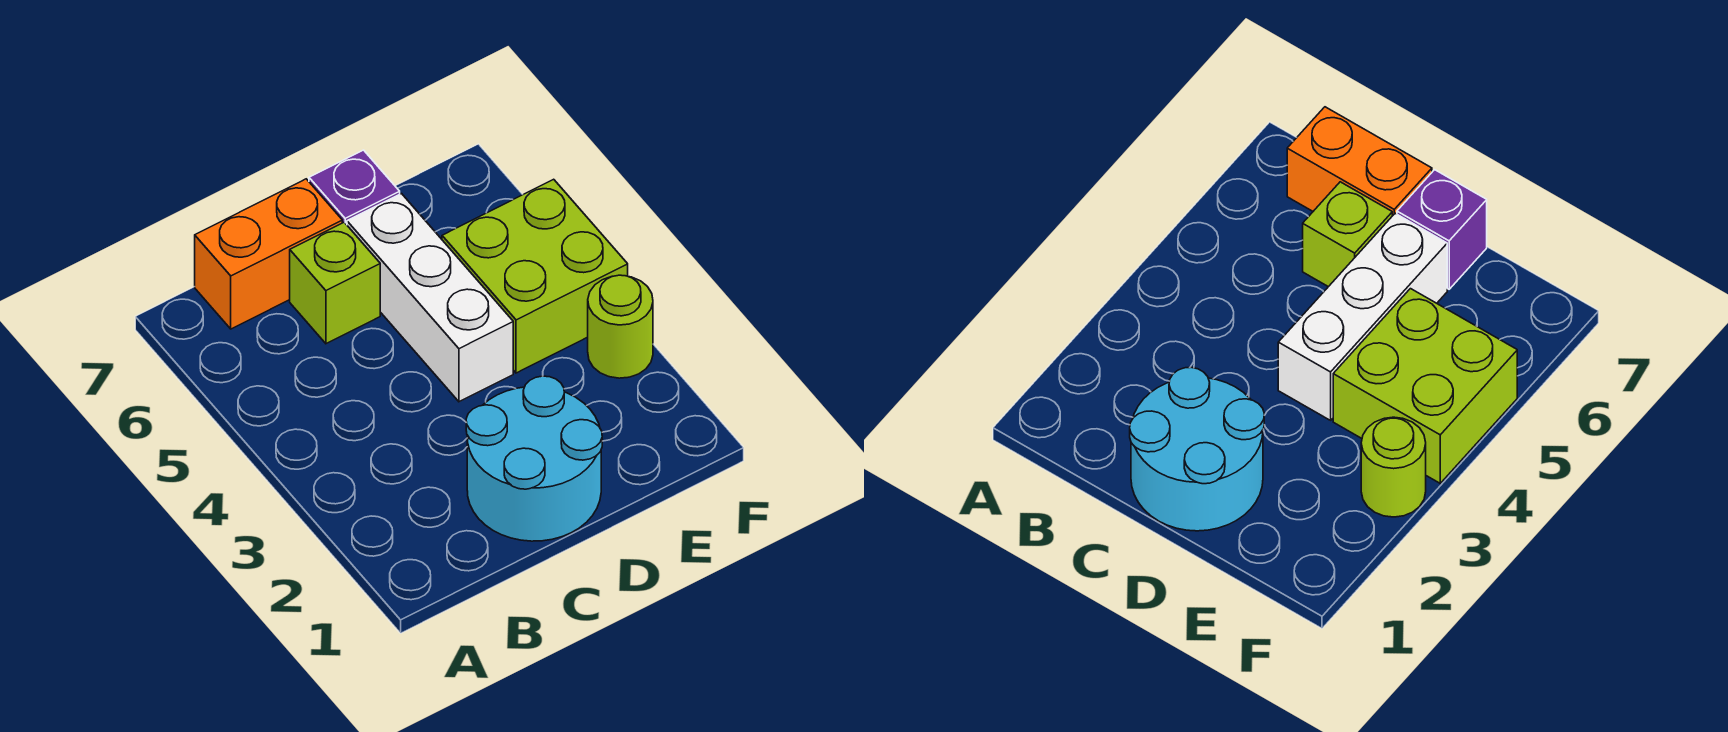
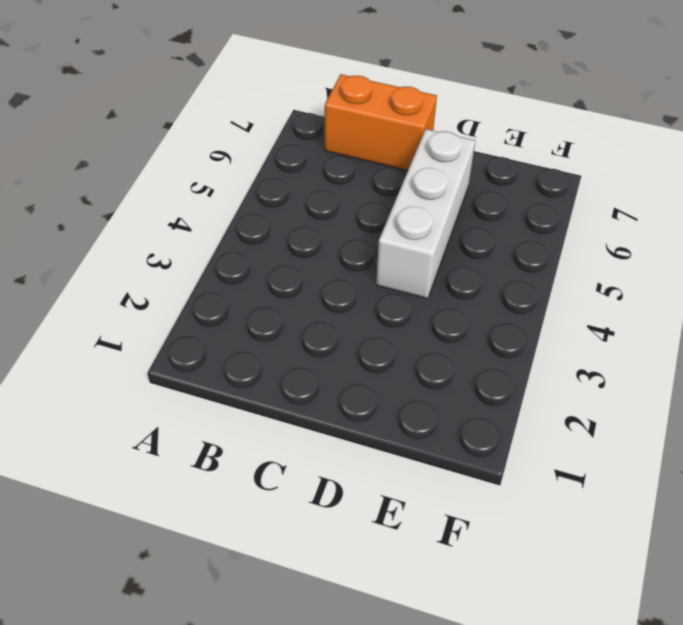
none -> cyan round brick C1:D2 level 1
none -> lime brick C6 level 1

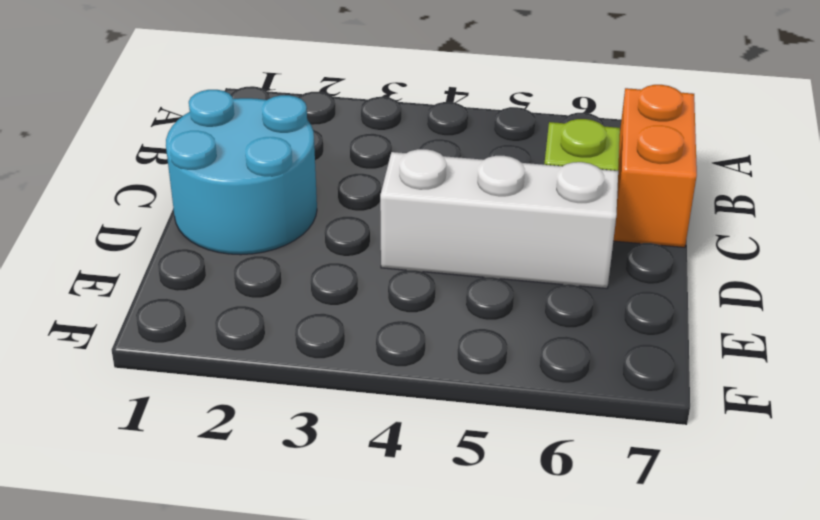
none -> purple brick D7 level 1
none -> lime brick E4:F5 level 1

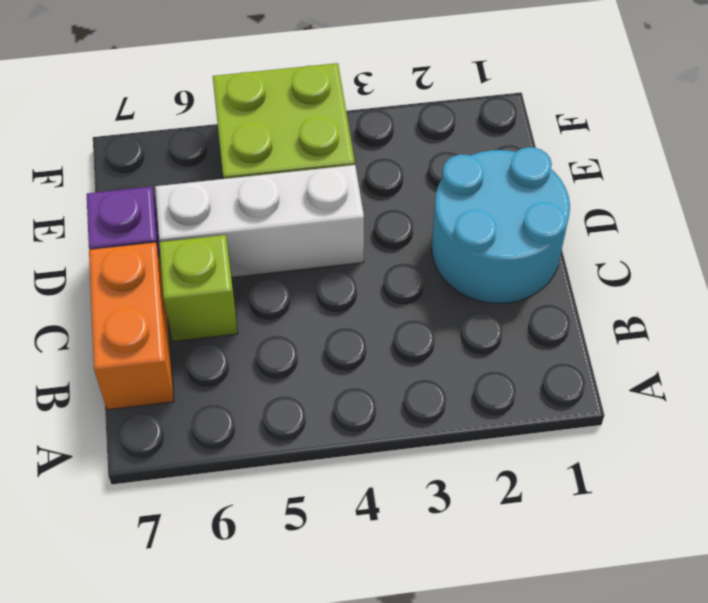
none -> lime round brick F3 level 1

